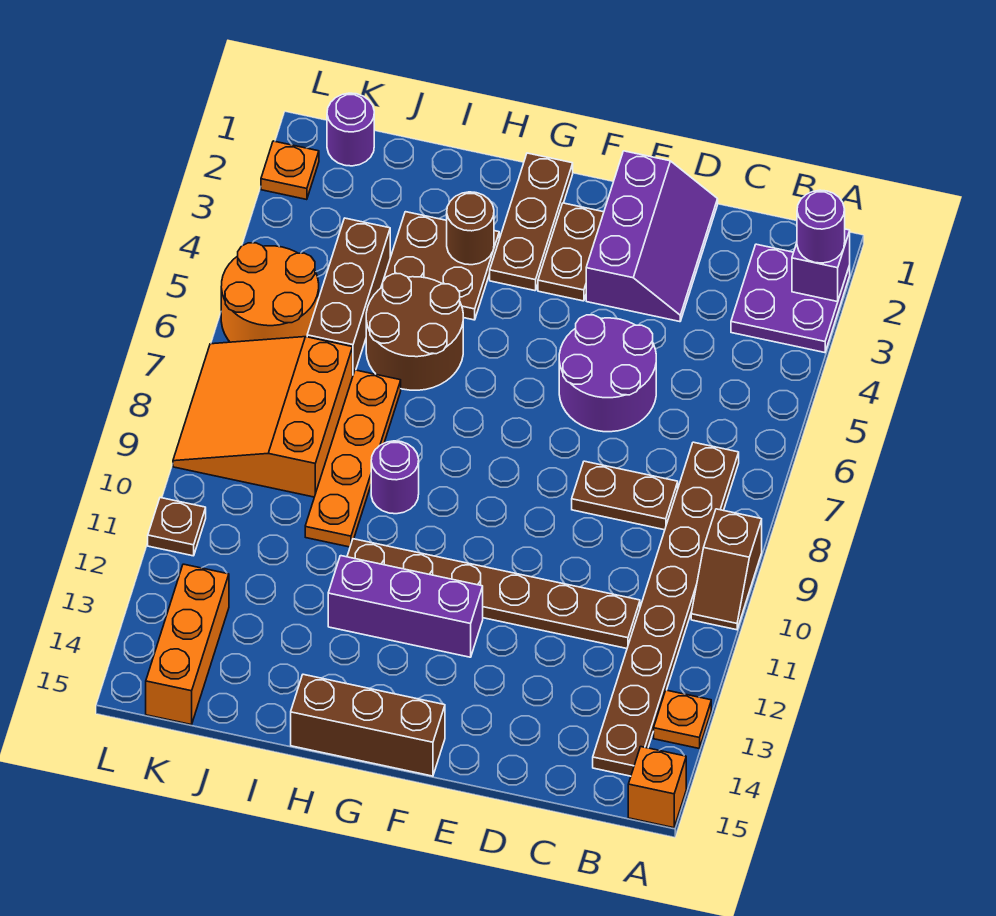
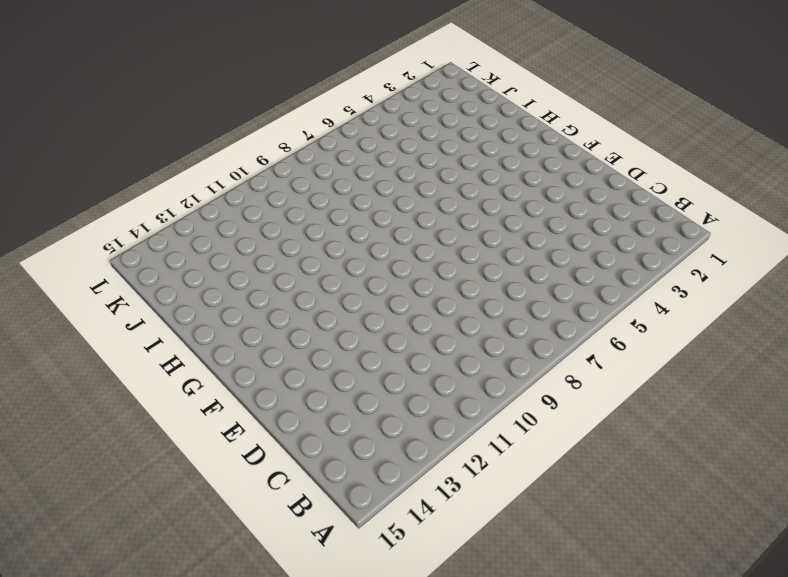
none -> purple plate A2:B3 level 1
none -> brown slope A9:A10 level 1 top 9
none -> orange plate A13 level 1

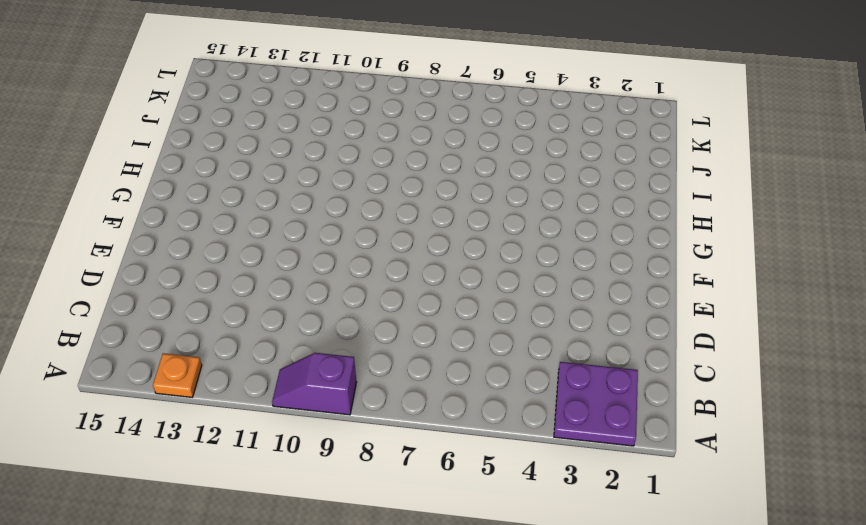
purple slope A9:A10 level 1 top 9 -> brown slope A9:A10 level 1 top 9
none -> orange brick A15 level 1
none -> brown plate B7:B14 level 1
none -> brown plate C8:D8 level 1

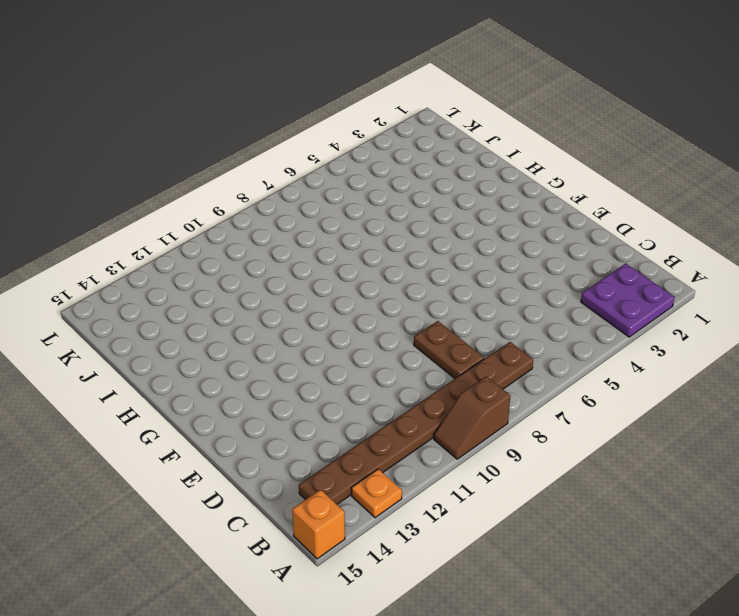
none -> brown plate C11:H11 level 1
none -> purple slope D1:E3 level 1 top E
none -> purple round brick D5:E6 level 1

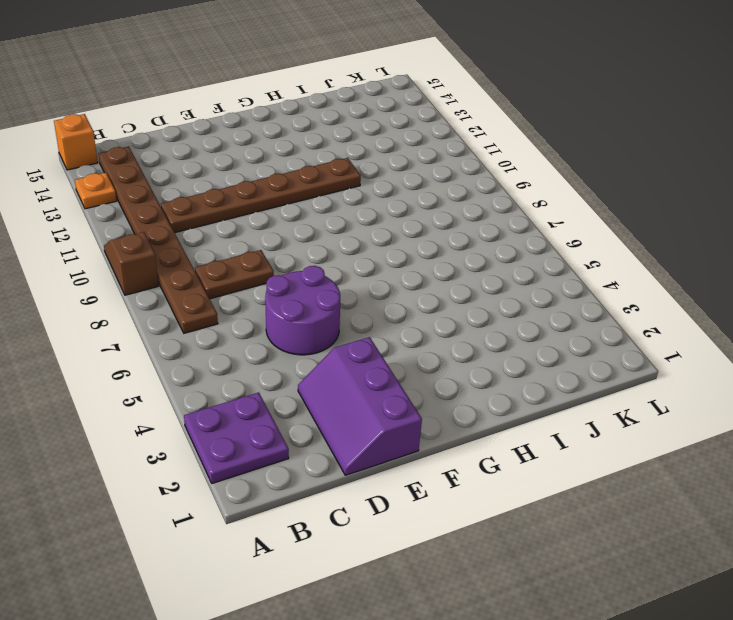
none -> brown plate F2:F3 level 1
none -> purple brick F12:H12 level 1
none -> brown brick F15:H15 level 1

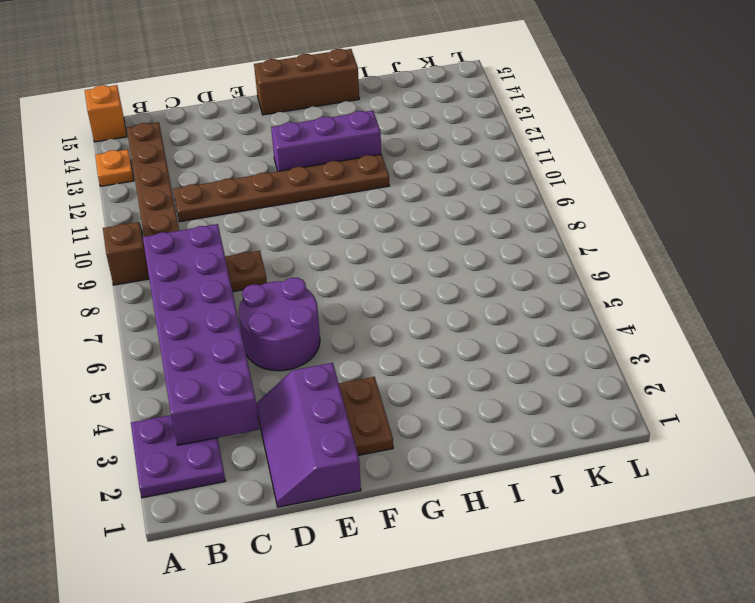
purple brick B3:C8 level 2 -> none
none -> brown plate G1:G3 level 1
none -> brown plate H3:I4 level 1
none -> brown round brick H5:I6 level 1

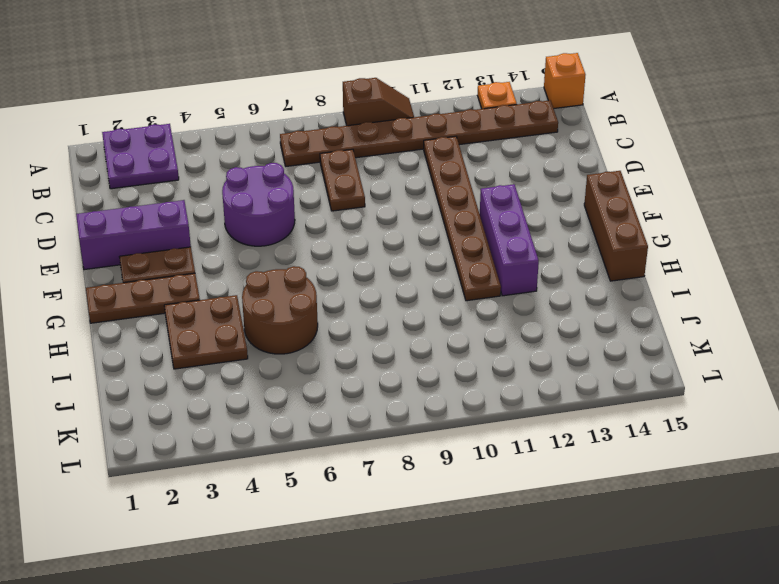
none -> purple round brick H9 level 1
none -> orange plate I7:I10 level 1
none -> brown brick J4:J6 level 1

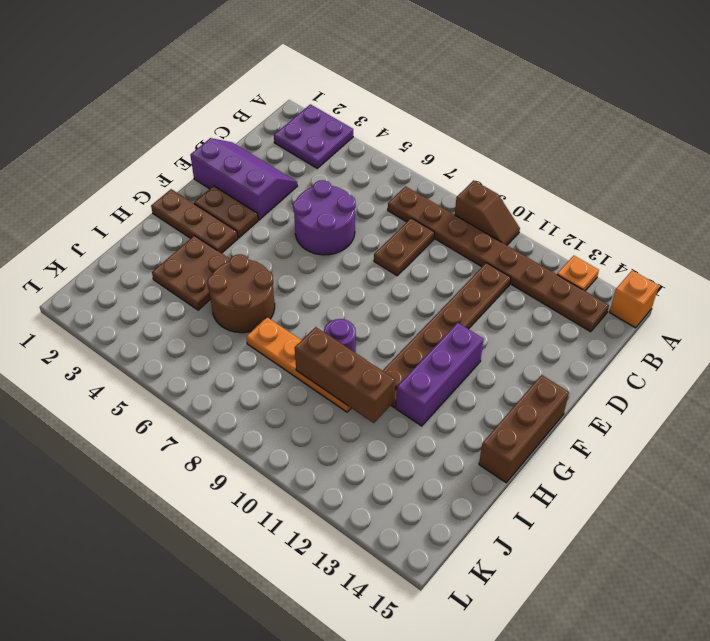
brown brick I9:I11 level 2 -> brown brick J4:J6 level 1
none -> orange slope J7:L9 level 1 top J
none -> purple round brick K1 level 1
none -> orange round brick K5:L6 level 1

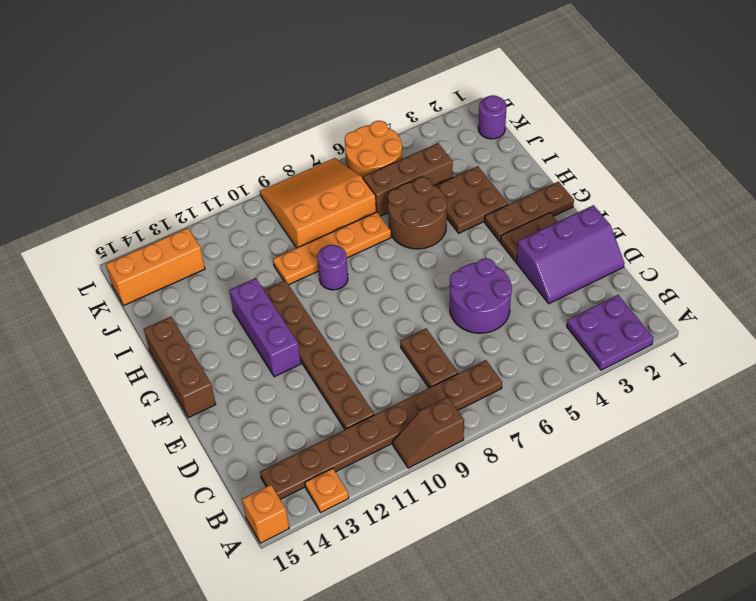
none -> orange plate L2 level 1
none -> brown plate L11 level 1
none -> purple brick A2 level 2

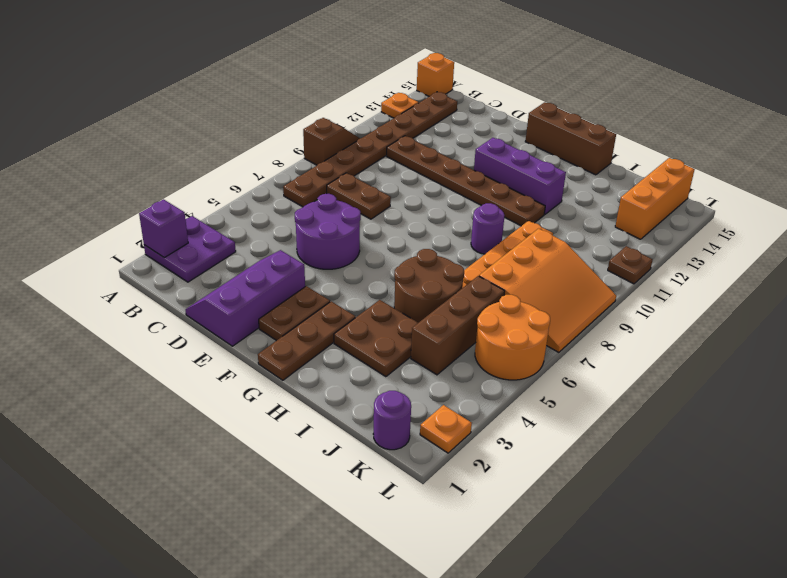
none -> brown round brick H3 level 2
none -> purple round brick A2 level 3

